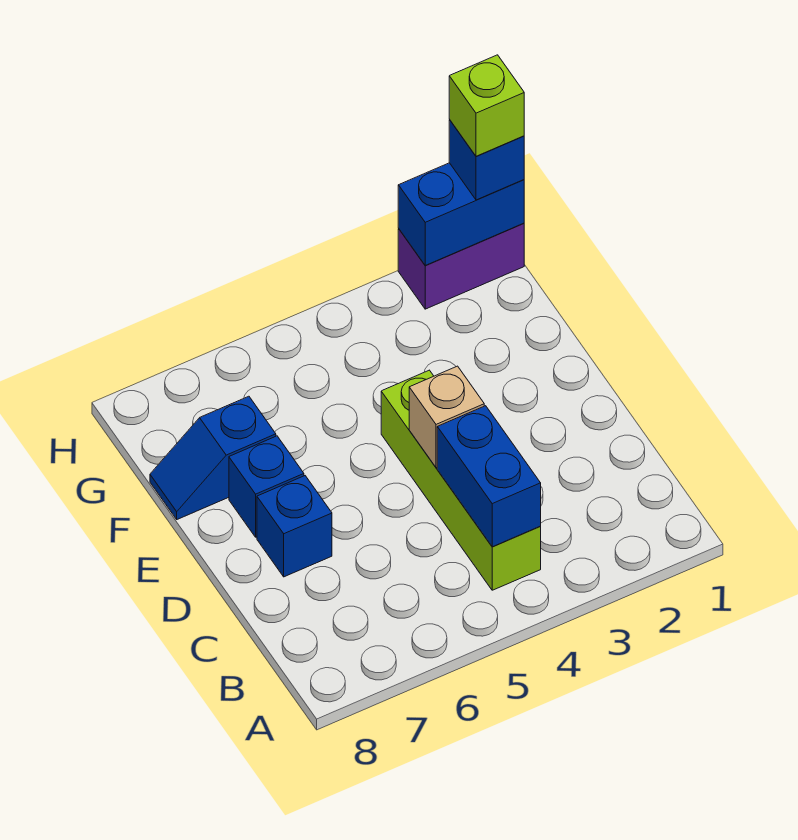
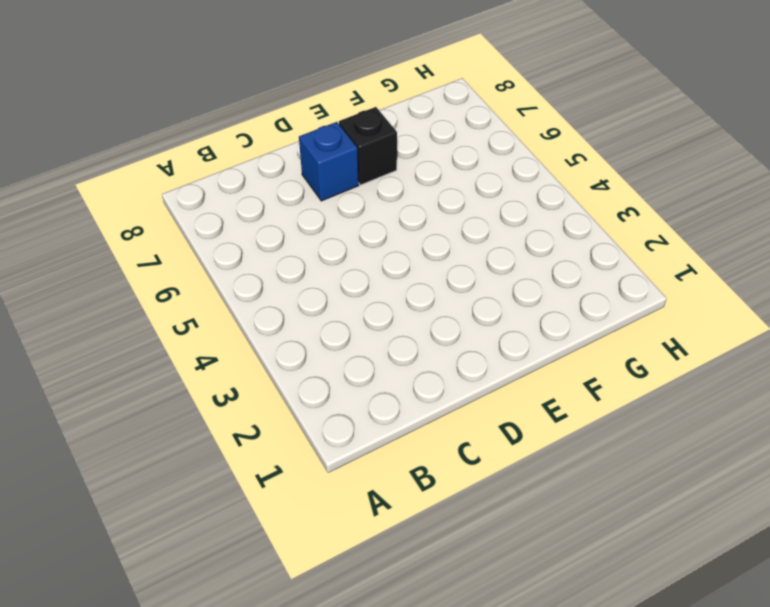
black brick E7 level 1 -> blue brick E7 level 1
none -> lime brick B4:E4 level 1
none -> blue slope F7:F8 level 1 top 7

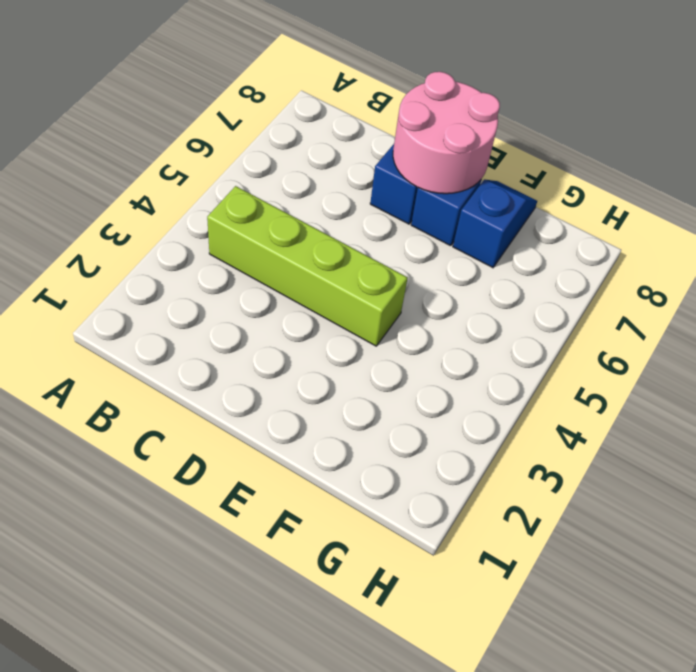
pink round brick D7:E8 level 2 -> none
none -> purple brick H1:H2 level 1
none -> blue brick B4:C4 level 2

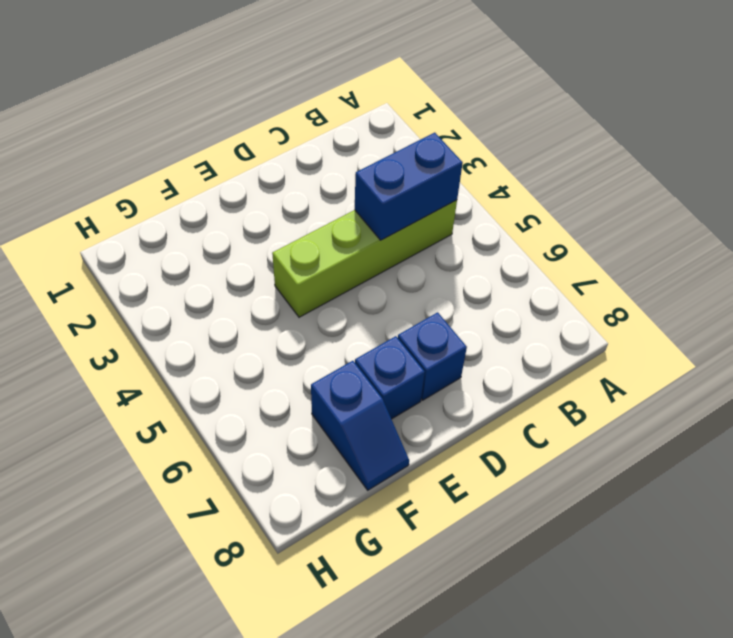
none -> purple brick H1:H2 level 1
none -> tan brick D4 level 2

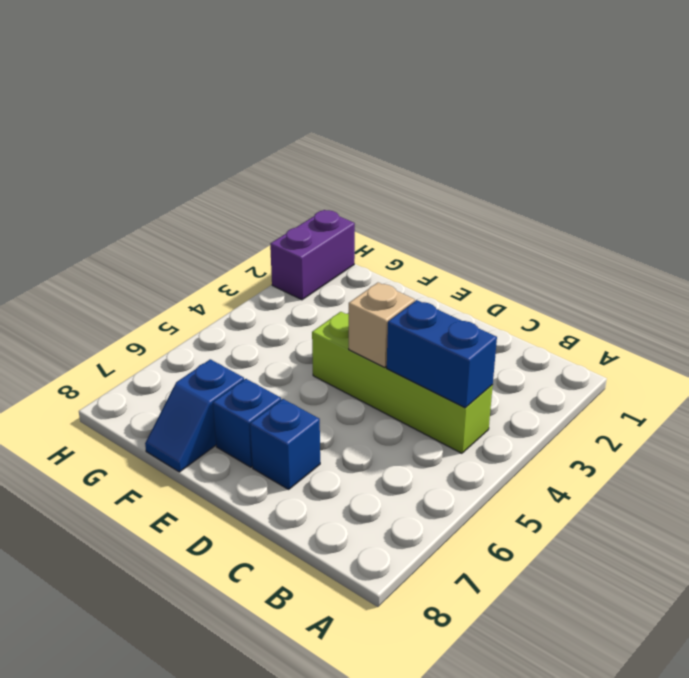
none -> blue brick H1:H2 level 2
none -> blue brick H1 level 3

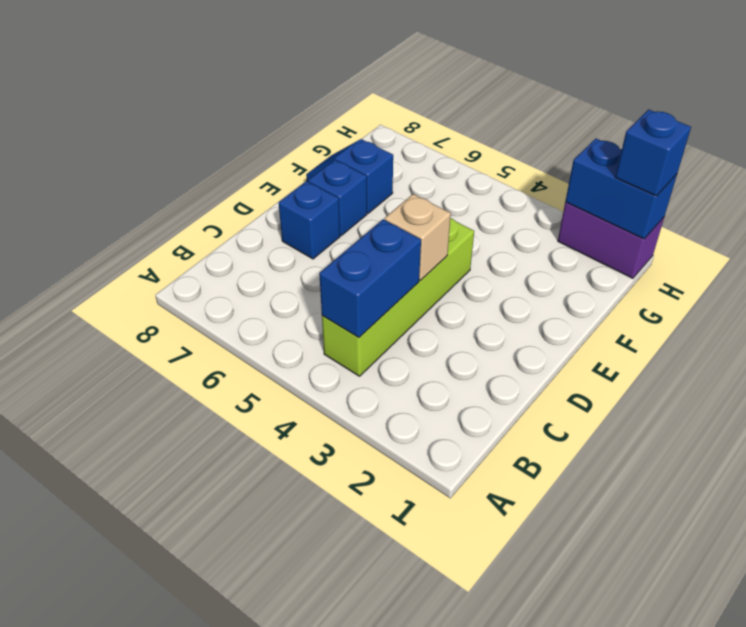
none -> lime brick H1 level 4

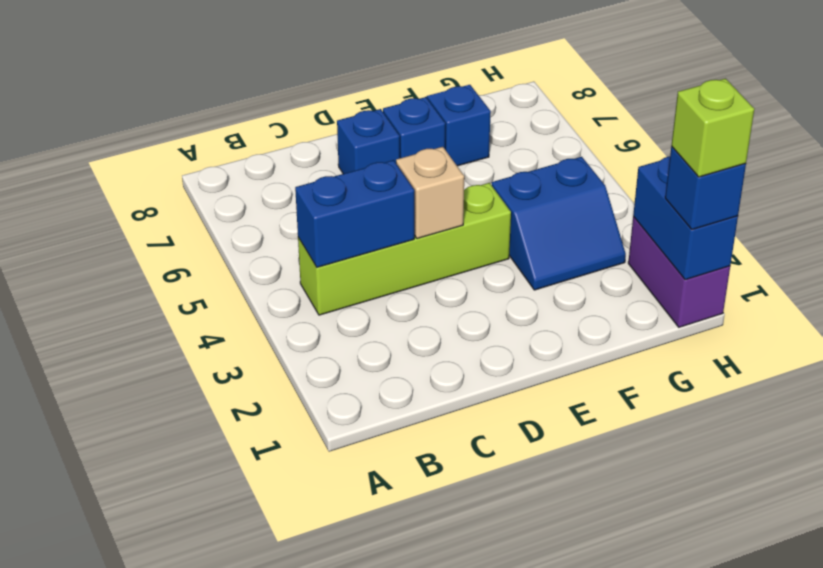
blue slope F3:G4 level 1 top 4 -> none

